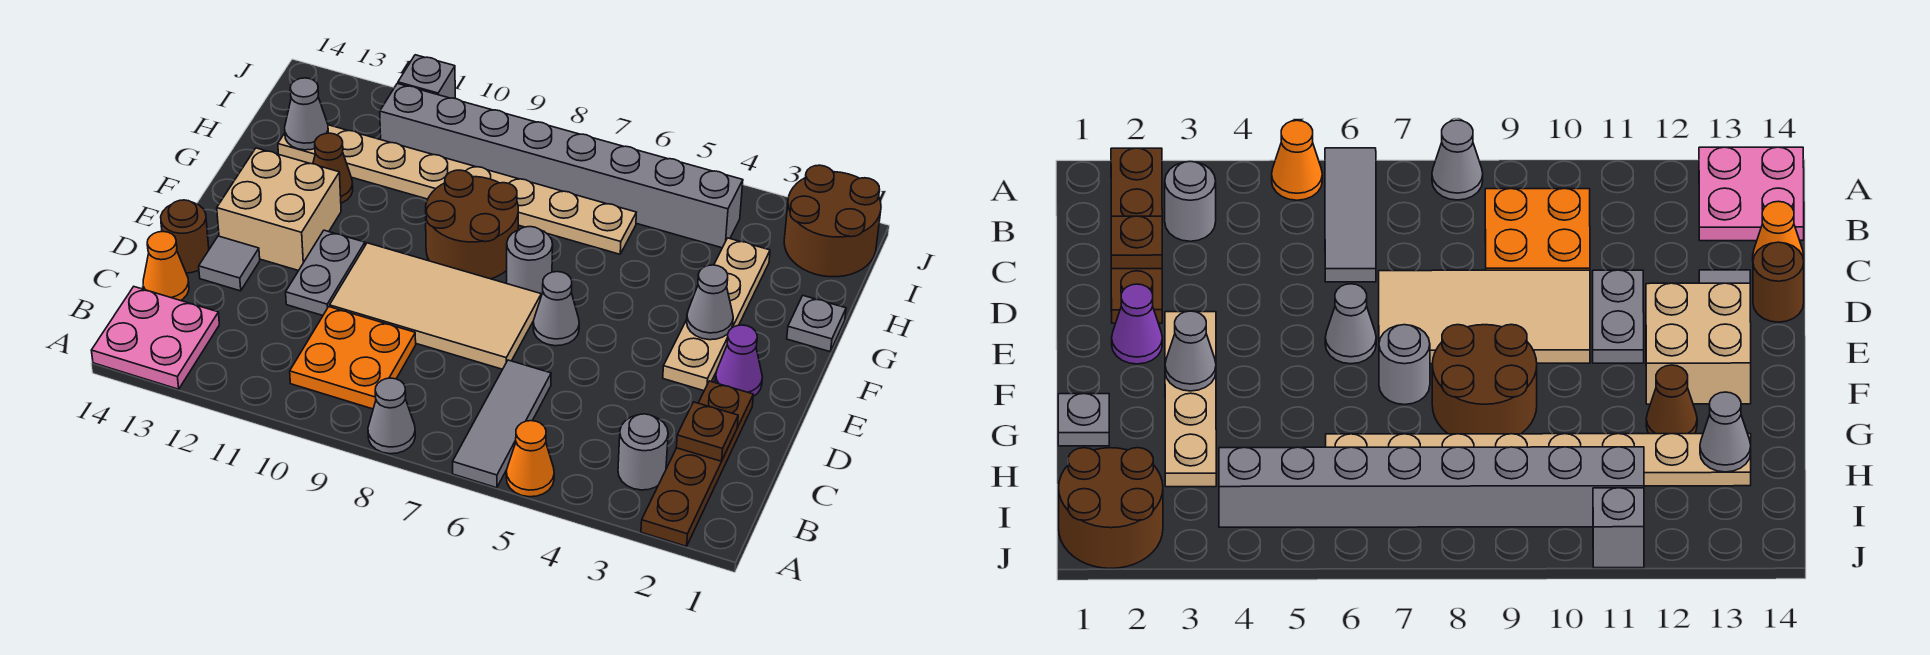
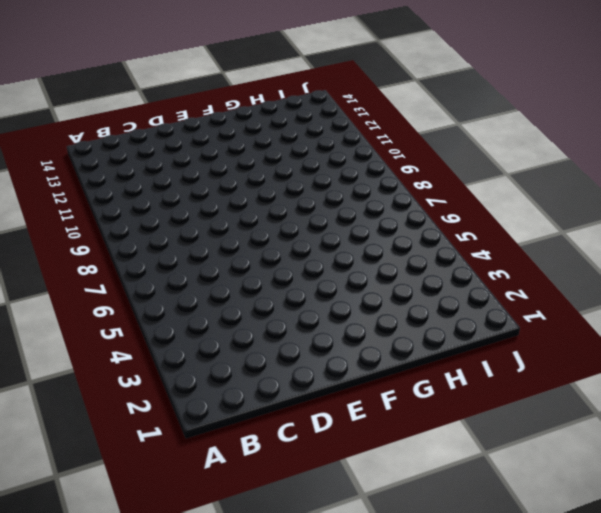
none -> brown plate A2:D2 level 1
none -> orange cone A5 level 1
none -> grey tile A6:C6 level 1

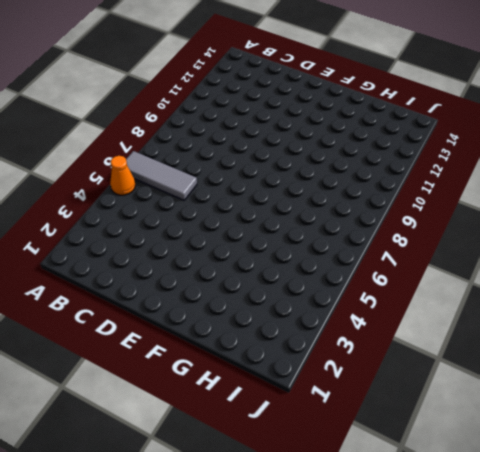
none -> brown plate A2:D2 level 1
none -> grey cone A8 level 1
none -> pink plate A13:B14 level 1

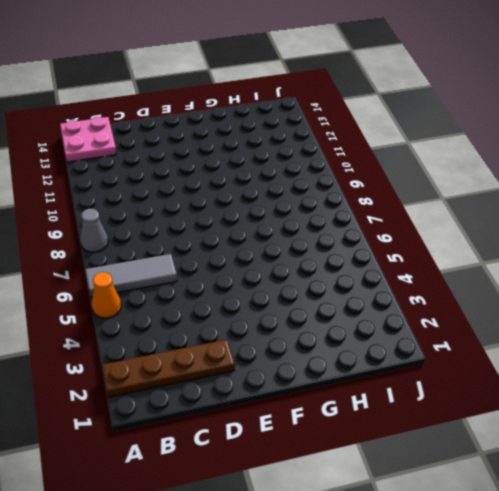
none -> grey round brick B3 level 1
none -> orange plate B9:C10 level 1
none -> orange cone C14 level 1

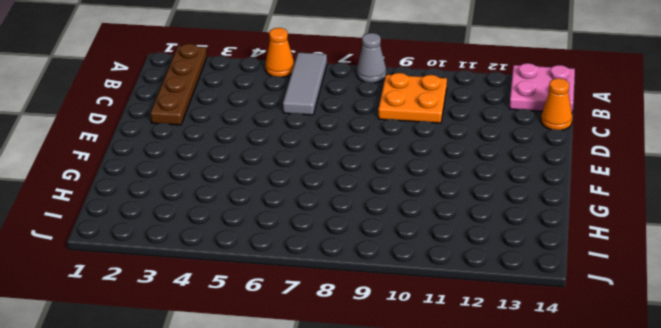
none -> grey round brick B3 level 1
none -> tan tile D7:E10 level 1
none -> grey plate D11:E11 level 1

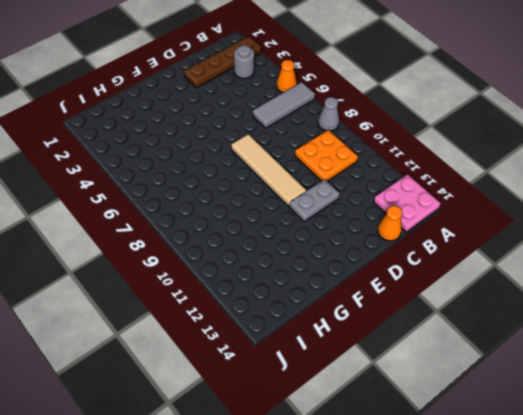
tan tile E7:E10 level 1 -> tan tile D7:E10 level 1
none -> grey tile D13 level 1
none -> brown round brick D14 level 1
none -> purple cone E2 level 1

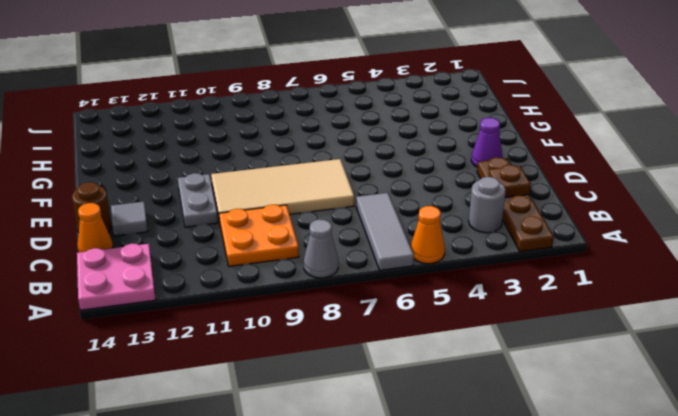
none -> tan plate E3:H3 level 1
none -> grey cone E6 level 1
none -> tan brick E12:F13 level 1

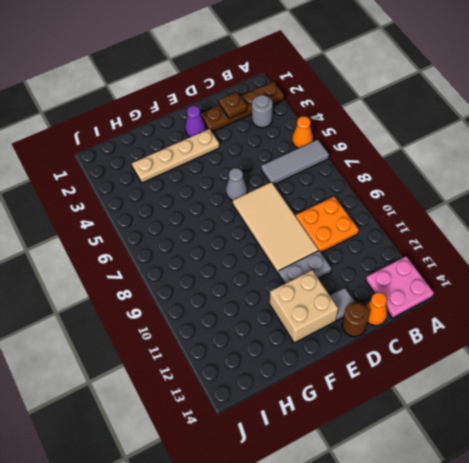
none -> grey cone A8 level 1
none -> grey round brick F7 level 1
none -> brown round brick F8:G9 level 1

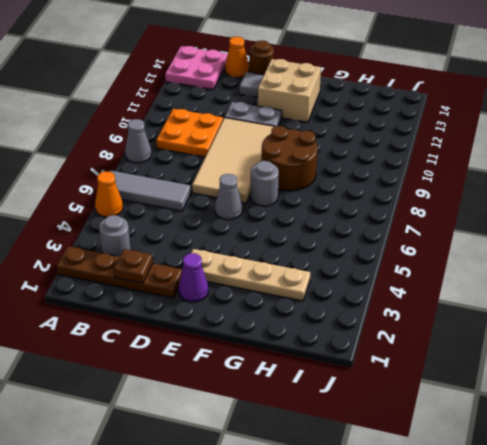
none -> grey plate G1 level 1
none -> brown cone G12 level 1
none -> tan plate H6:H13 level 1

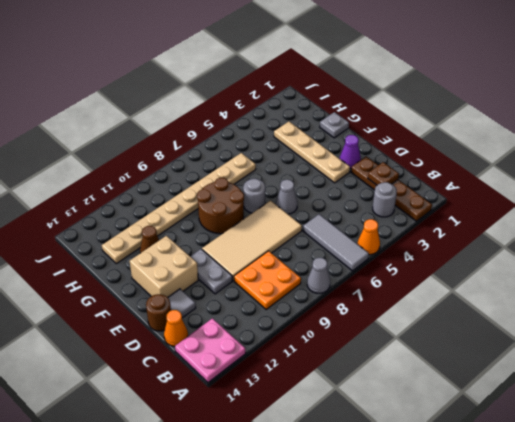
none -> brown round brick I1:J2 level 1
none -> grey brick I4:I11 level 1
none -> grey brick J11 level 1

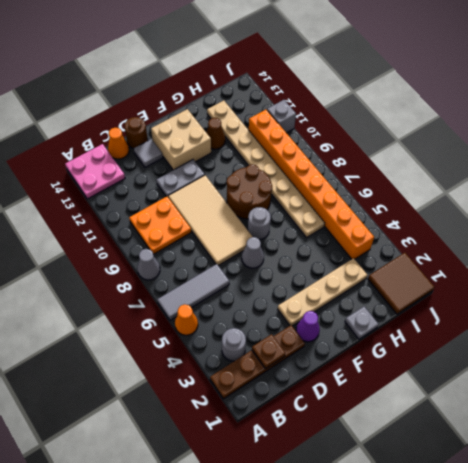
brown tile I1:J2 level 1 -> brown round brick I1:J2 level 1
orange brick I4:I11 level 1 -> grey brick I4:I11 level 1
none -> grey cone F3 level 2
none -> grey cone H13 level 2

